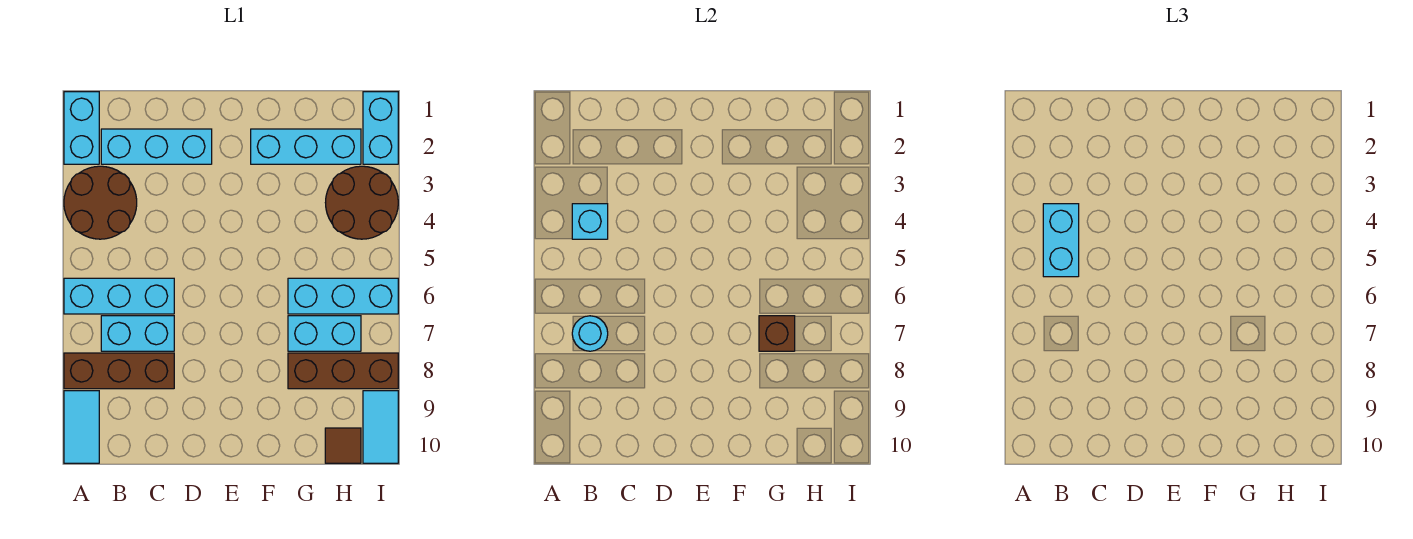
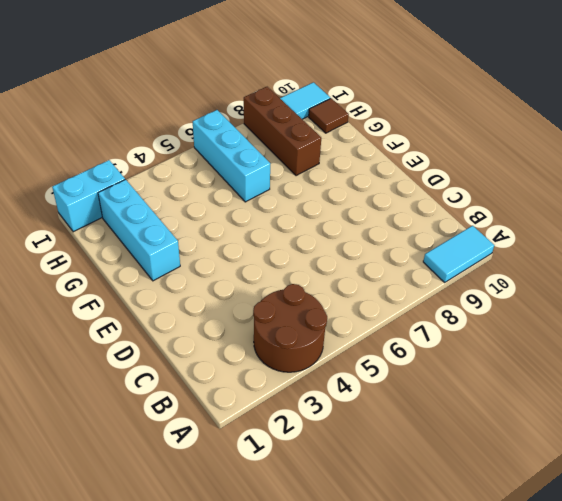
none -> cyan brick A1:A2 level 1
none -> cyan brick A6:C6 level 1
none -> brown brick A8:C8 level 1

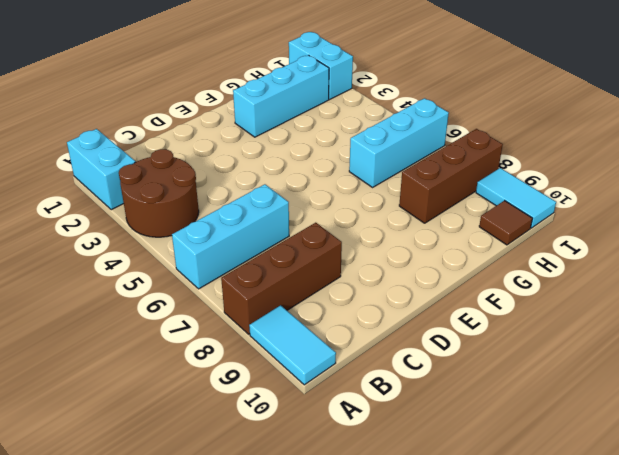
none -> cyan brick B2:D2 level 1
none -> cyan brick B7:C7 level 1
none -> cyan brick G7:H7 level 1

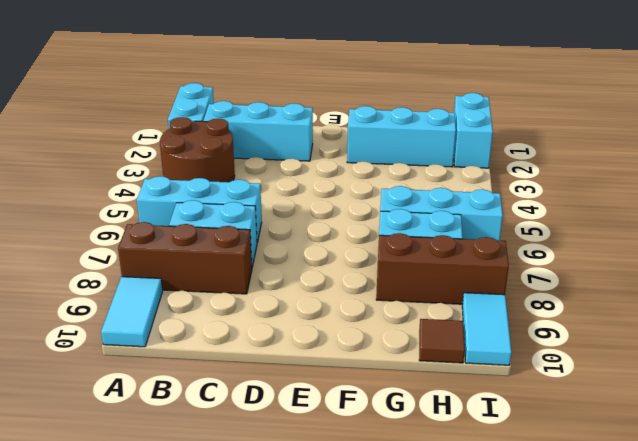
none -> brown round brick H3:I4 level 1
none -> cyan brick B4 level 2
none -> cyan round brick B7 level 2

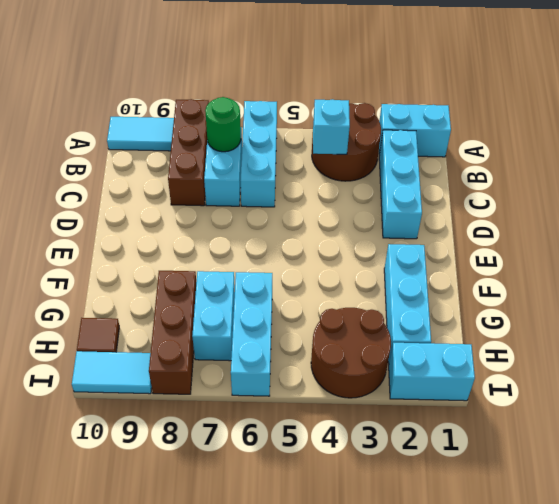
green round brick B7 level 2 -> cyan round brick B7 level 2
none -> brown brick G7 level 2
none -> cyan brick B4:B5 level 3

